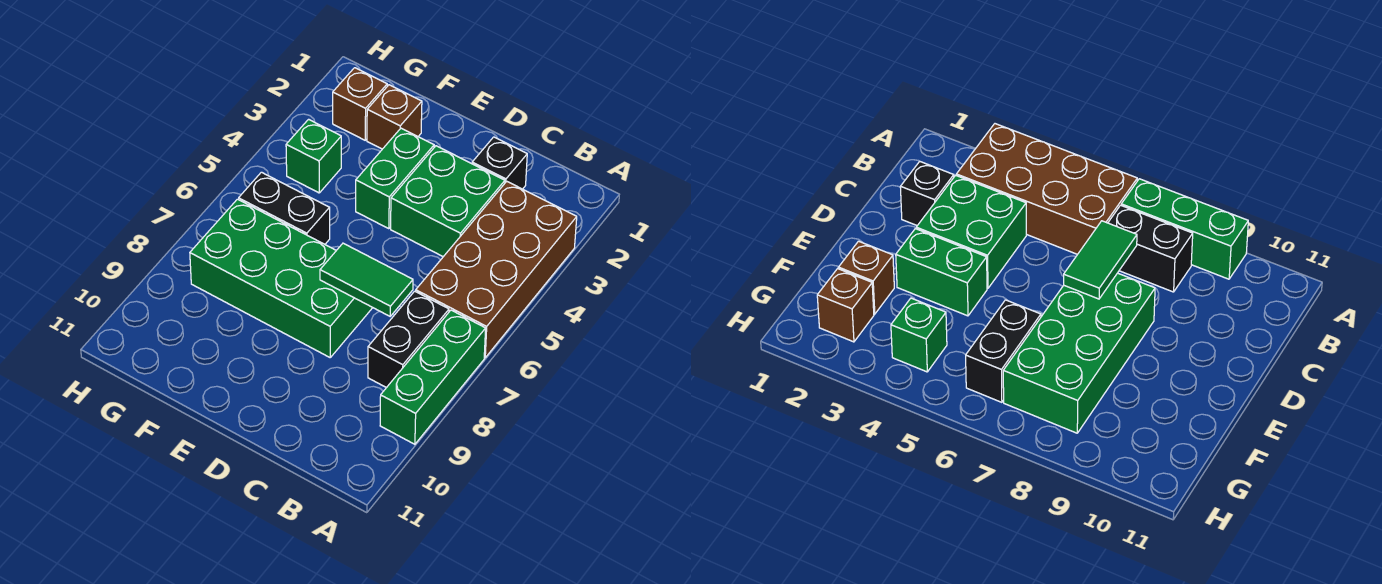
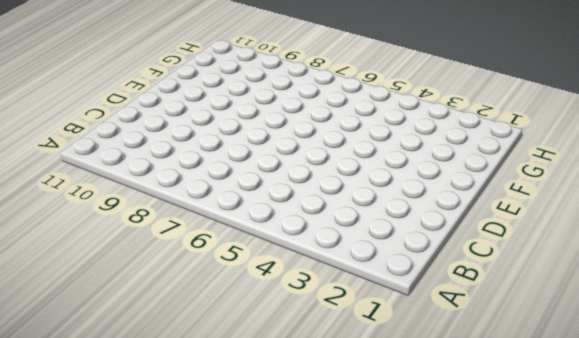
none -> brown brick A3:B6 level 1
none -> green brick A7:A9 level 1
none -> black brick B7:B8 level 1

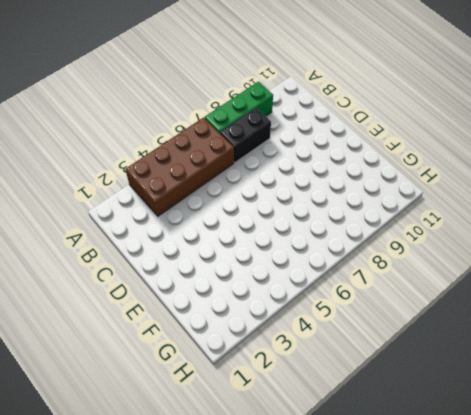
none -> black brick C2 level 1
none -> green brick C3:D4 level 1
none -> green brick D7:G8 level 1

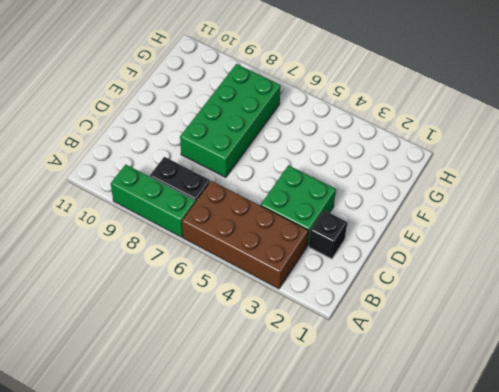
none -> green brick E3:E4 level 1
none -> brown brick F2 level 1
none -> black brick F6:G6 level 1

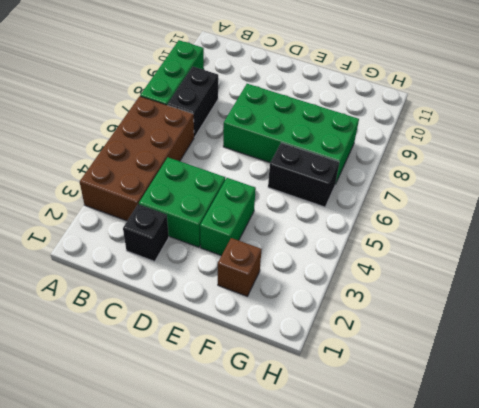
none -> brown brick G2 level 1
none -> green brick G4 level 1
none -> green tile C7:D7 level 2

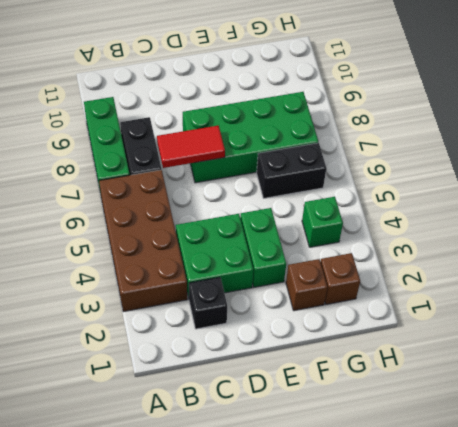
red tile C7:D7 level 2 -> green tile C7:D7 level 2

